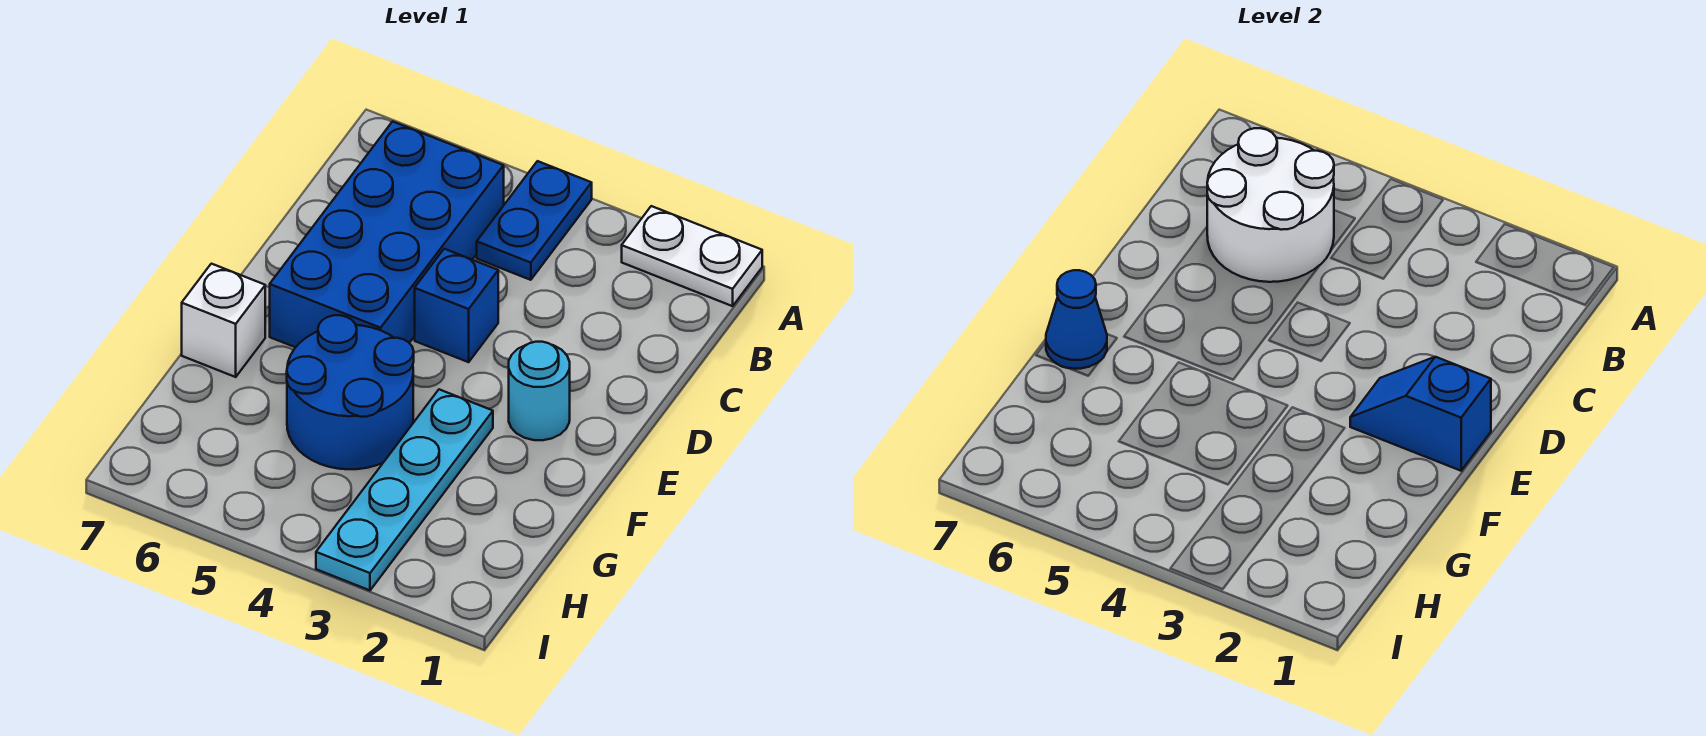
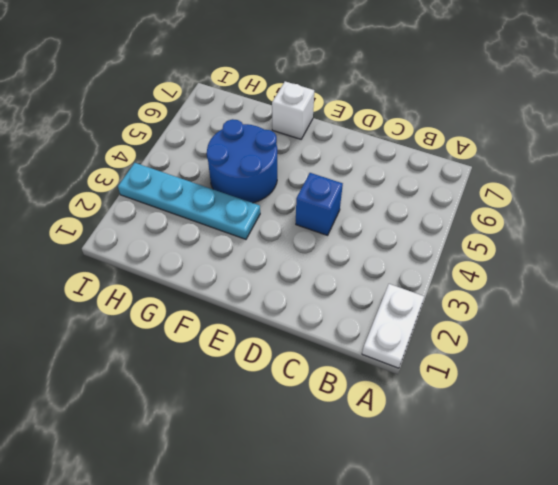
none -> blue plate A4:B4 level 1
none -> blue brick B5:E6 level 1

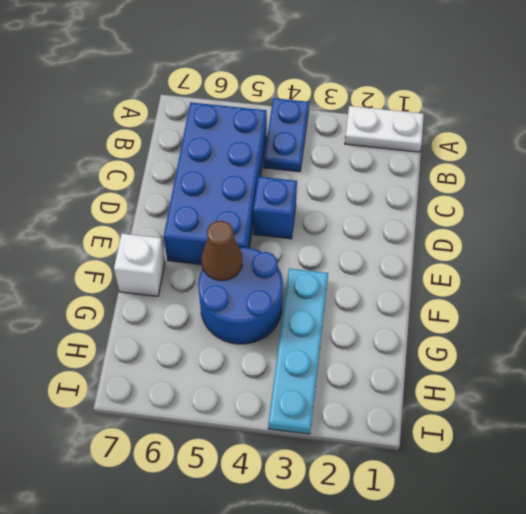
brown cone F5 level 2 -> none
none -> cyan round brick E2 level 1
none -> white round brick B5:C6 level 2

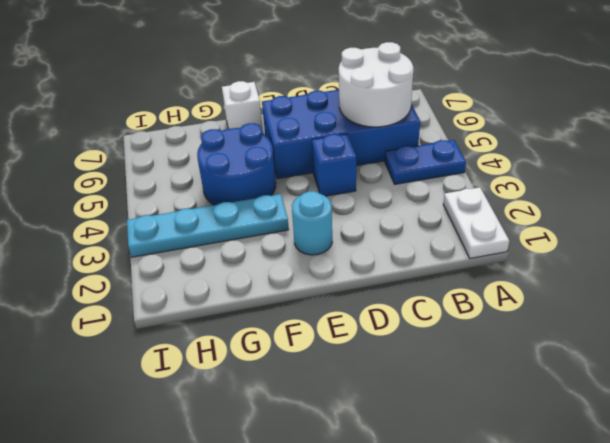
none -> blue slope E1:E2 level 2 top 1
none -> blue cone F7 level 2

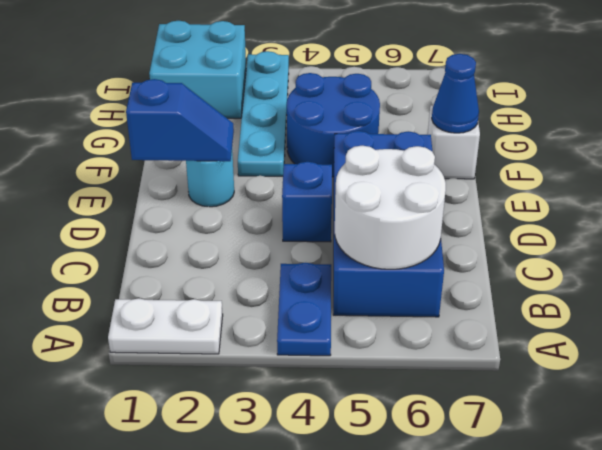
cyan brick H1:I2 level 1 -> none

